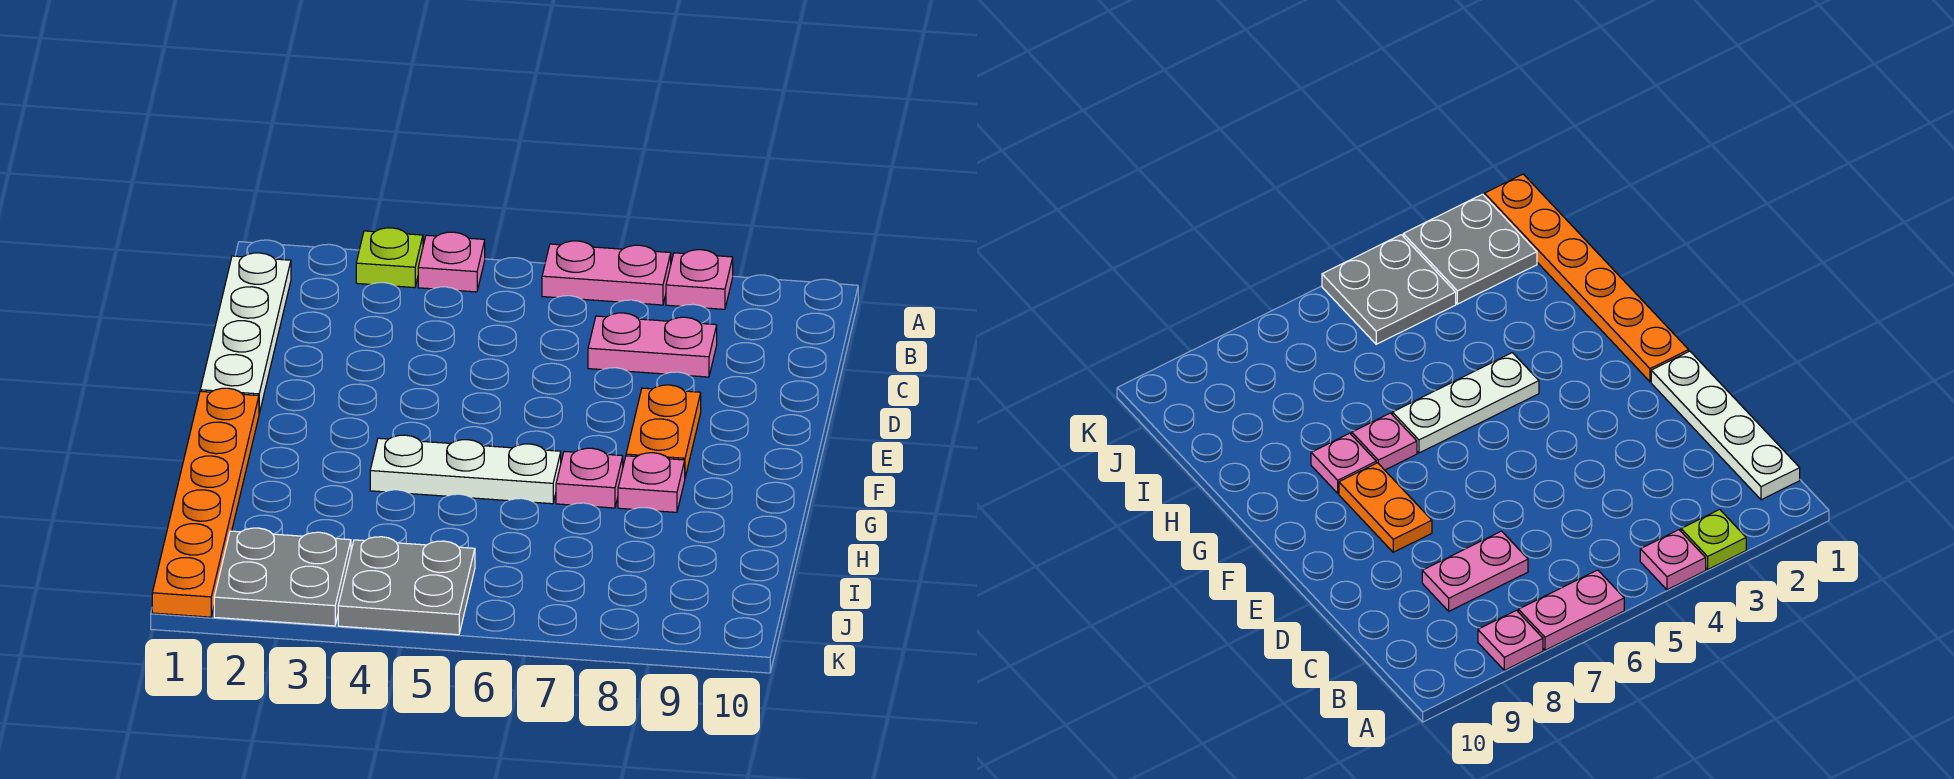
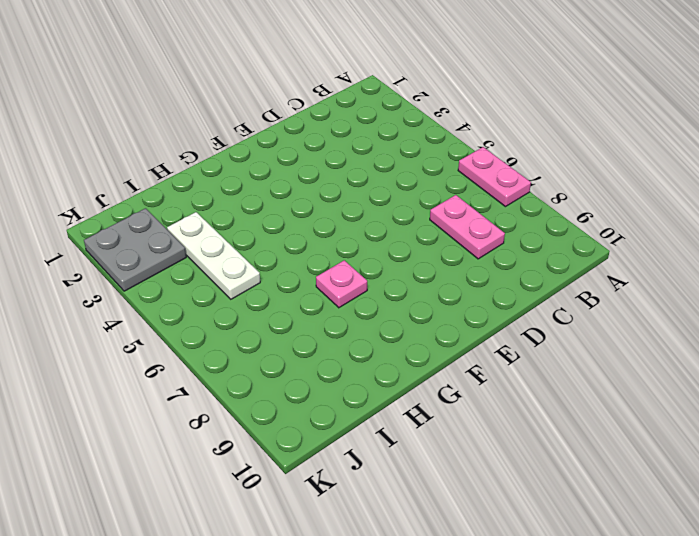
white plate I3:I5 level 1 -> white plate G4:G6 level 1
none -> lime plate A3 level 1
none -> pink plate A4 level 1
none -> pink plate A8 level 1

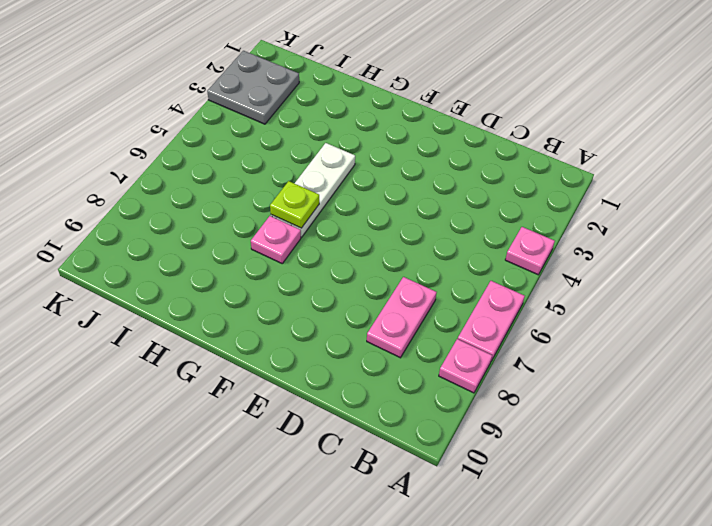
lime plate G6 level 2 -> lime plate A3 level 1
none -> white plate B1:E1 level 1
none -> orange plate E8:F8 level 1
none -> orange plate F1:K1 level 1

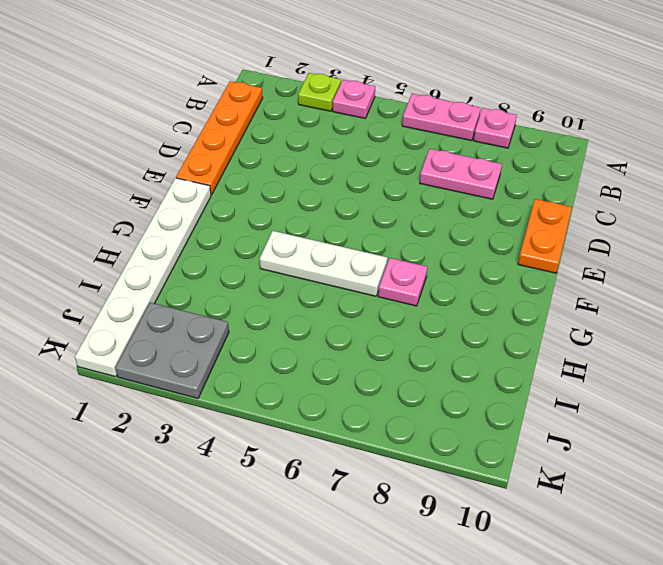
orange plate B1:E1 level 1 -> white plate B1:E1 level 1
orange plate D10:E10 level 1 -> orange plate E8:F8 level 1
white plate F1:K1 level 1 -> orange plate F1:K1 level 1
none -> pink plate G8 level 1
none -> grey plate J4:K5 level 1

